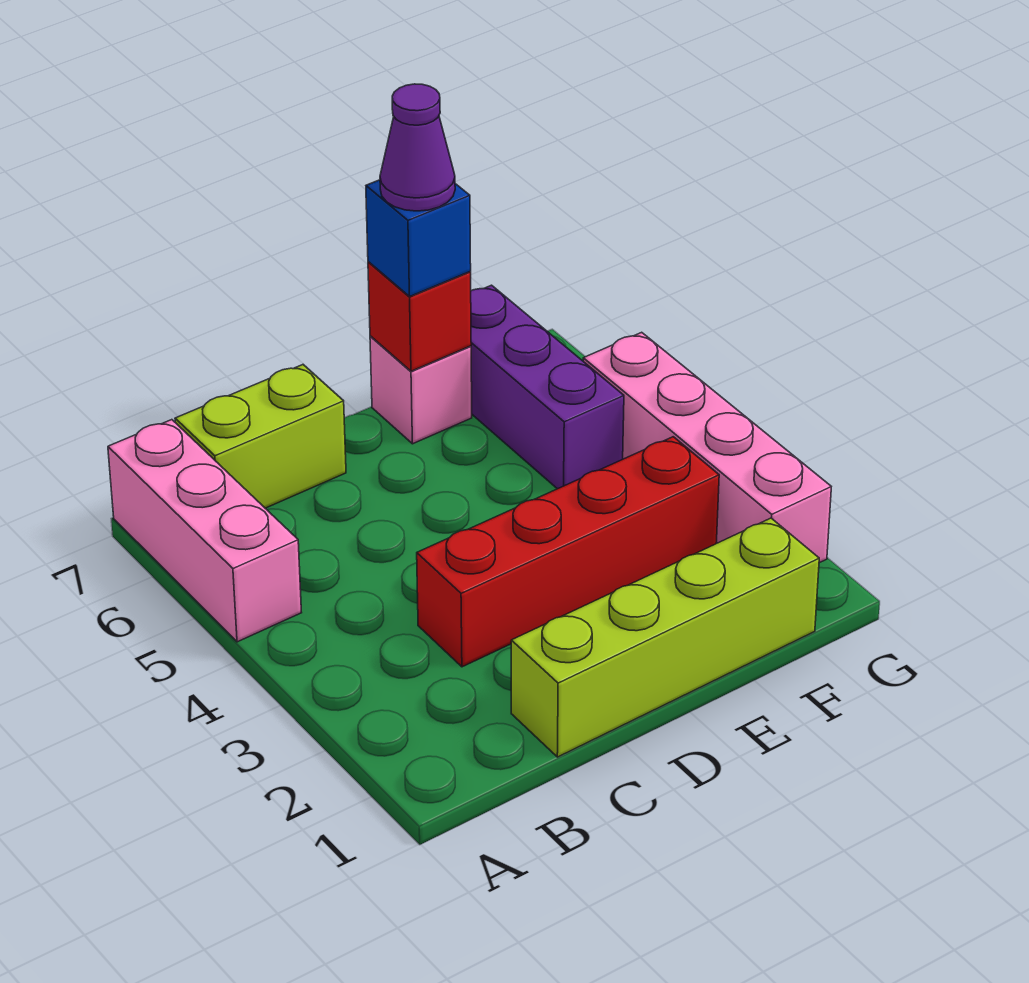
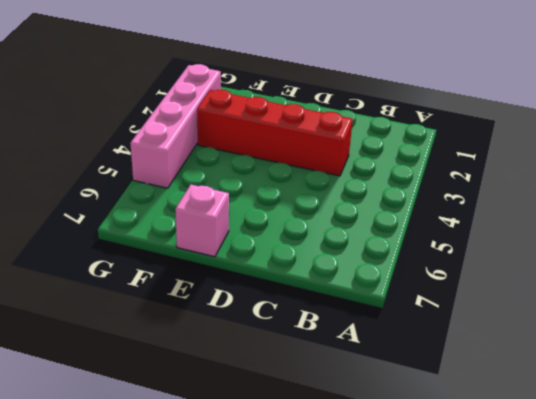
none -> pink brick A5:A7 level 1
none -> lime brick B7:C7 level 1

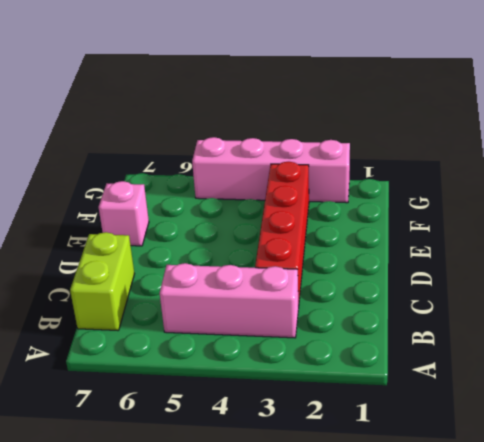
pink brick B3:B5 level 1 -> pink brick A5:A7 level 1
none -> lime brick C1:F1 level 1
none -> purple brick F5:F7 level 1

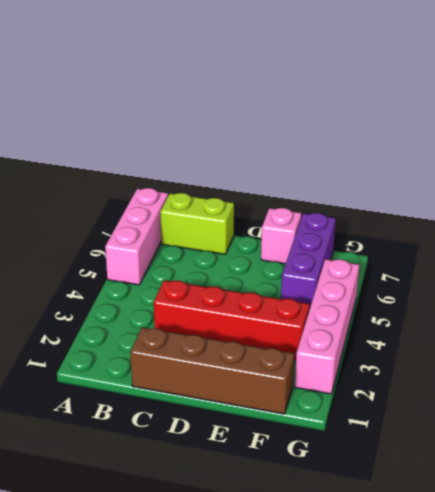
brown brick C1:F1 level 1 -> lime brick C1:F1 level 1
none -> red brick E7 level 2
none -> blue brick E7 level 3

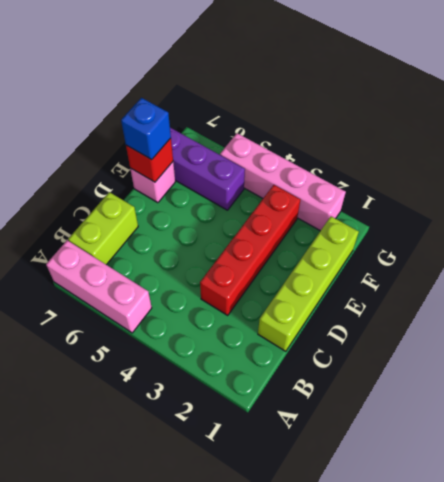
none -> purple cone E7 level 4

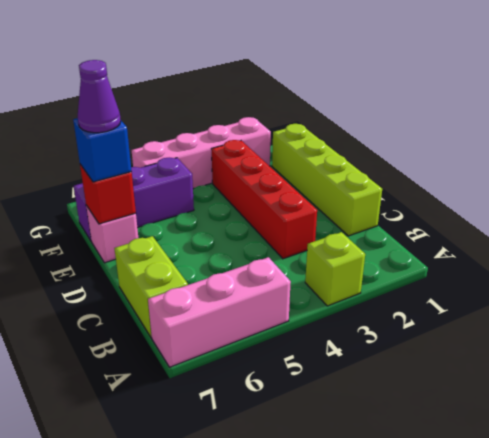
lime brick A3 level 1 -> none

